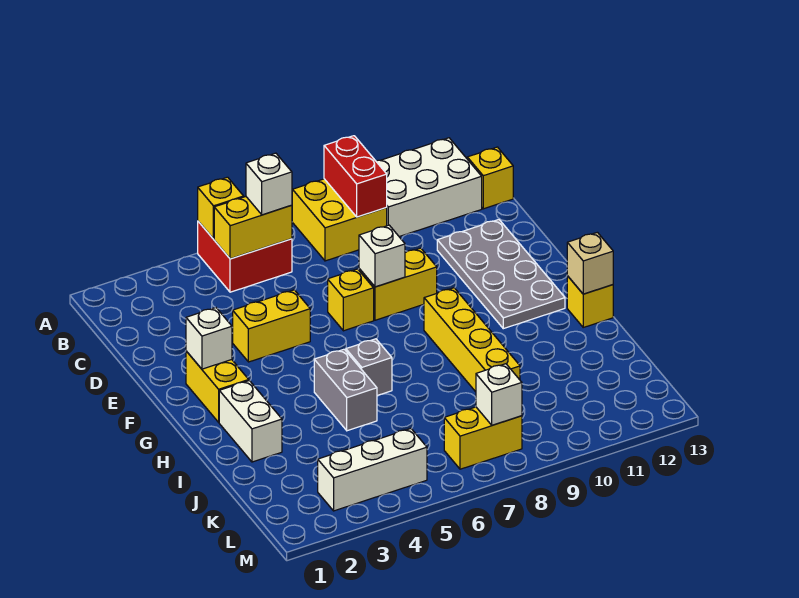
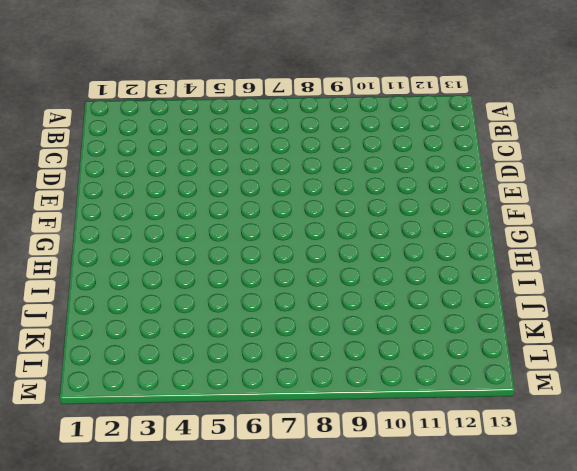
none -> red brick A5:B6 level 1
none -> yellow brick A8:B9 level 1
none -> white brick A10:B12 level 1

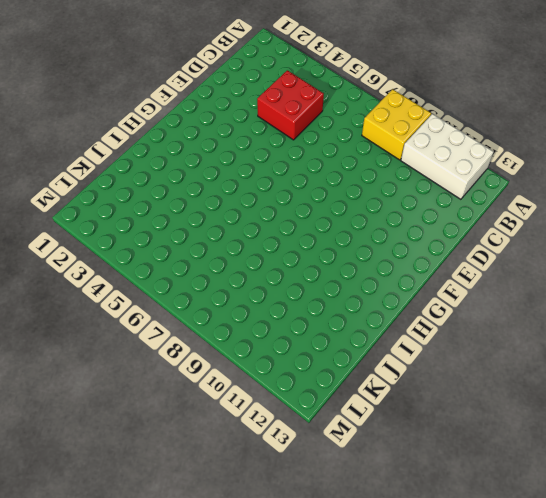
red brick C4:D5 level 1 -> red brick A5:B6 level 1
none -> yellow brick B13 level 1
none -> grey plate D11:G12 level 1
none -> yellow brick E4:E5 level 1

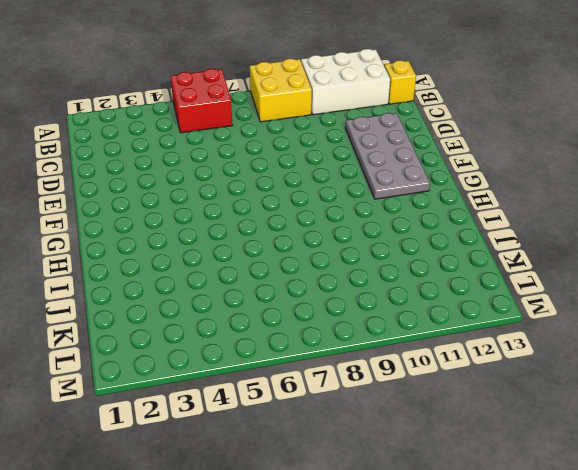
none -> yellow brick E4:E5 level 1
none -> yellow brick E7 level 1
none -> yellow brick E8:E9 level 1

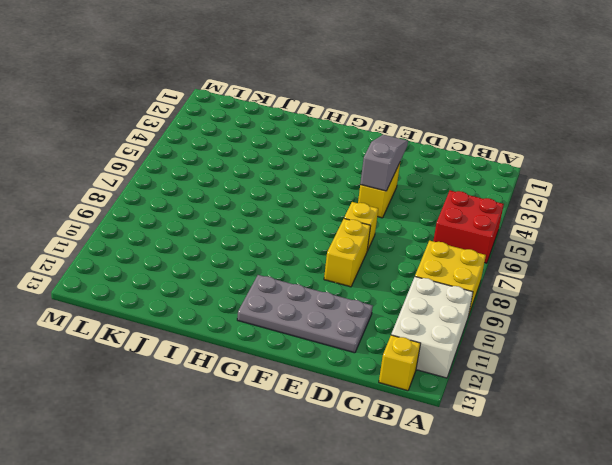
grey slope E3:E5 level 2 top 5 -> none
none -> yellow brick F2:G2 level 1
none -> yellow brick G9:J9 level 1
none -> white brick H2:I2 level 1

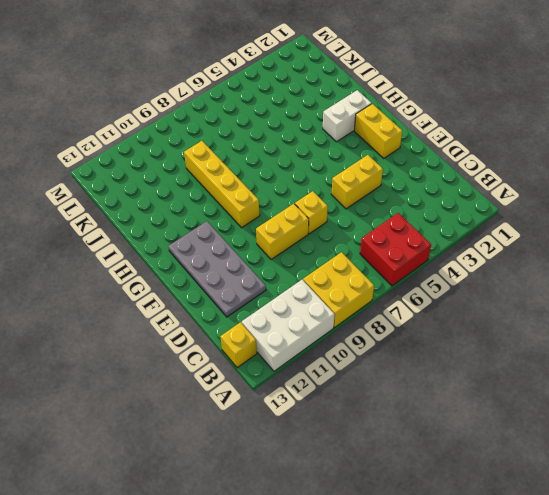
white brick H2:H3 level 1 -> white brick H2:I2 level 1
none -> grey brick H5:I5 level 1
none -> grey brick H6 level 1
none -> yellow brick H13 level 1

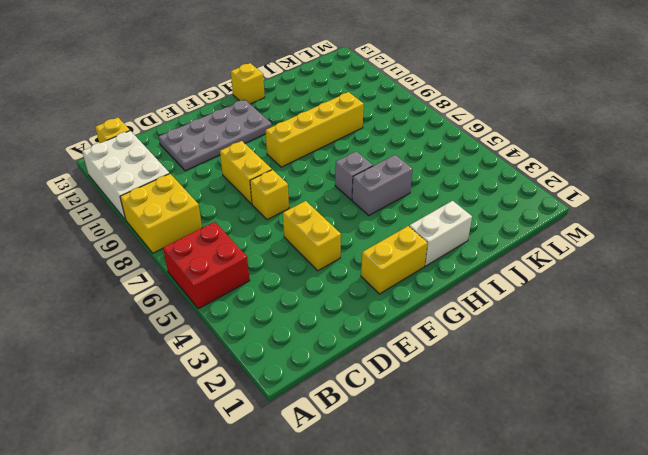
none -> white brick L3:L5 level 1
none -> yellow brick L7:L8 level 1
none -> yellow brick A5 level 2

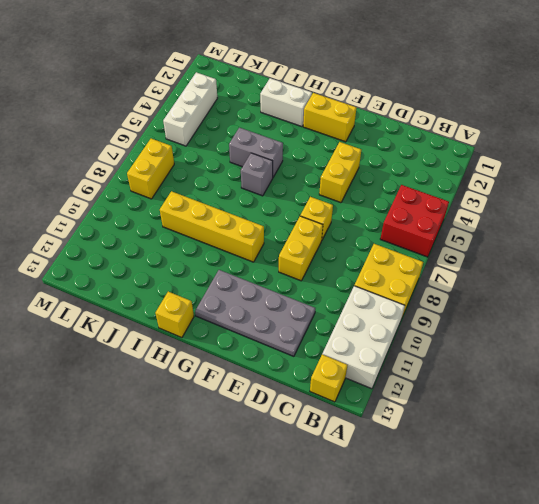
none -> yellow brick A5 level 2
none -> red brick A9:B9 level 2
none -> yellow brick B5:B6 level 2

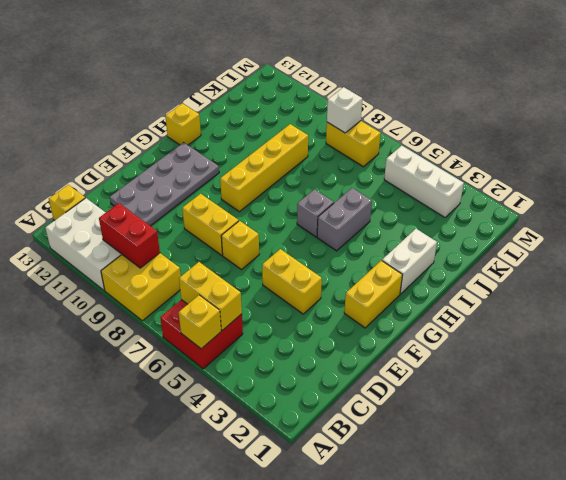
red brick B9:B10 level 2 -> red brick A9:B9 level 2
none -> white brick E8 level 2
none -> white brick F2 level 2
none -> tan brick H13 level 2

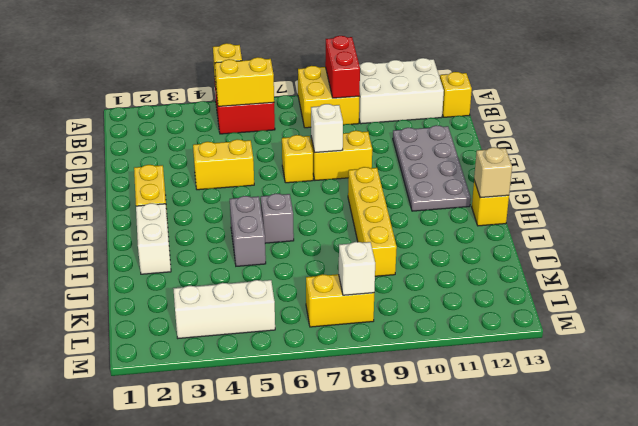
none -> white brick F2 level 2
none -> white brick B6 level 3

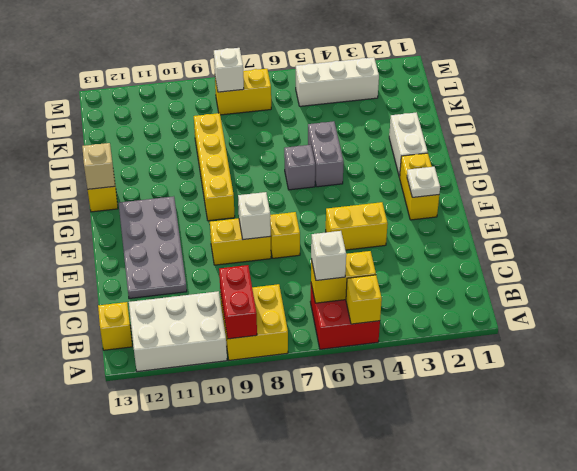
white plate F2 level 2 -> white brick F2 level 2

